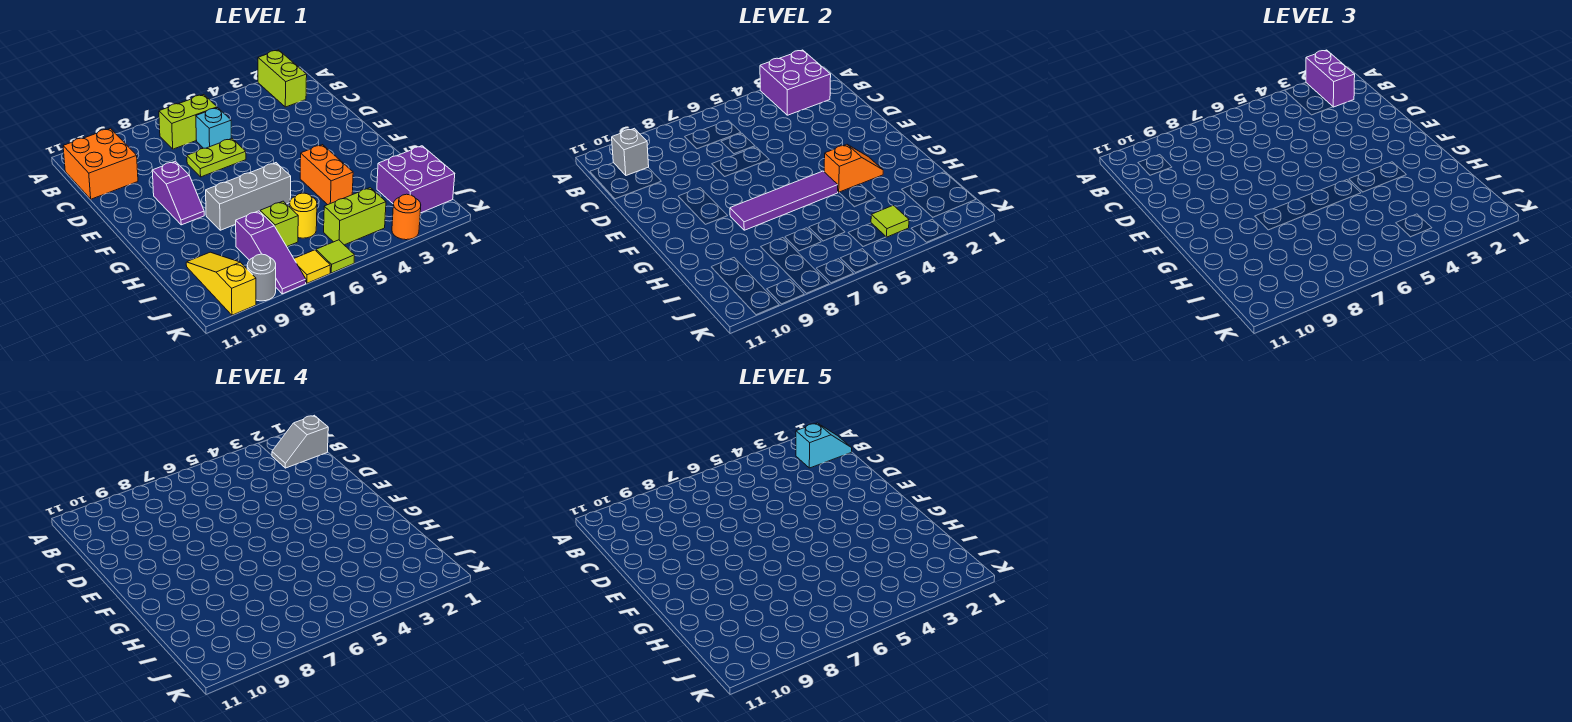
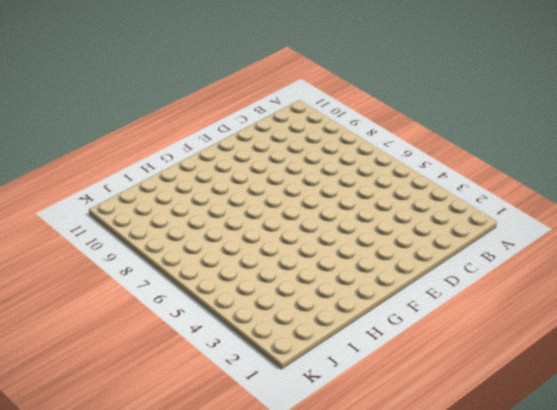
none -> lime brick A2:B2 level 1
none -> lime brick B6:B7 level 1
none -> orange brick B10:C11 level 1

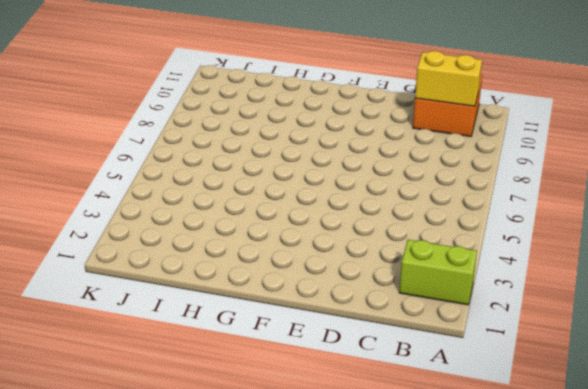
yellow brick B10:C10 level 2 -> grey brick B10 level 2
none -> lime brick B6:B7 level 1
none -> cyan brick C6 level 1
none -> lime plate D6:D7 level 1

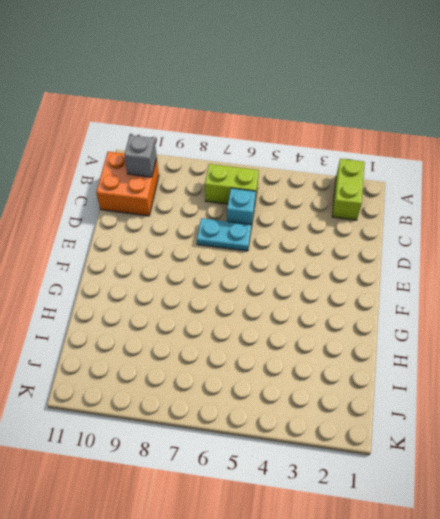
cyan plate D6:D7 level 1 -> lime plate D6:D7 level 1
none -> purple slope E9:F9 level 1 top E
none -> orange brick G4:H4 level 1
none -> grey brick G6:G8 level 1

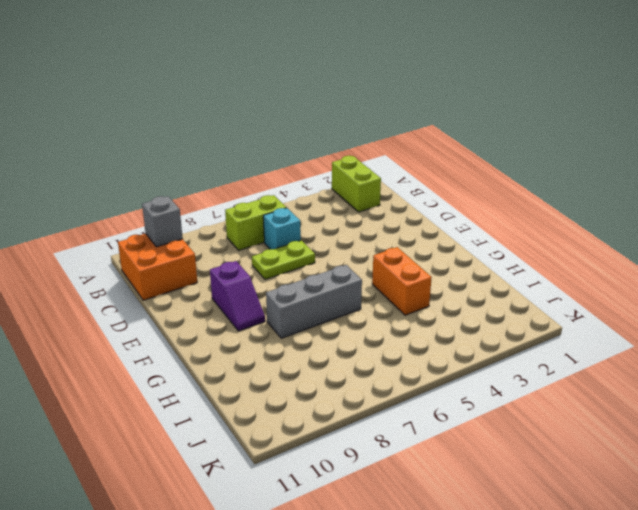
none -> purple brick I1:J2 level 1
none -> yellow round brick I6 level 1
none -> lime brick I7 level 1

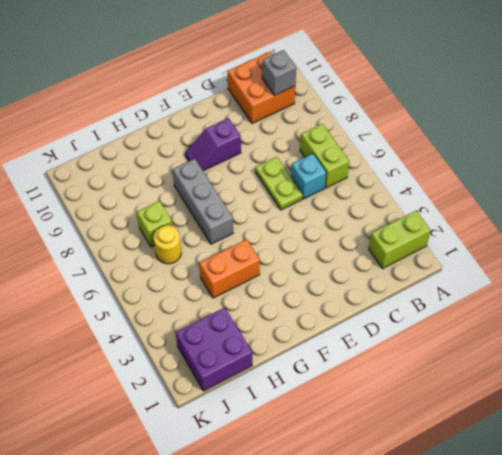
none -> purple slope I8:K8 level 1 top I
none -> yellow slope I10:K10 level 1 top K
none -> lime brick J4:J5 level 1

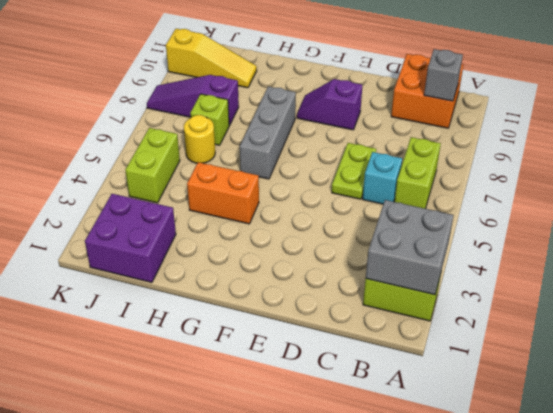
grey brick A2:B3 level 2 -> purple brick A2:B3 level 2
none -> orange round brick K3 level 1
none -> lime tile K6 level 1
none -> yellow tile K7 level 1

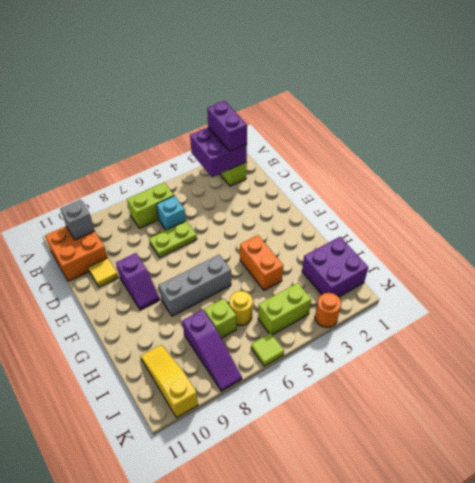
yellow tile D10 level 1 -> yellow tile K7 level 1
none -> grey round brick K9 level 1
none -> orange slope G3:G4 level 2 top 4
none -> purple tile G5:G8 level 2

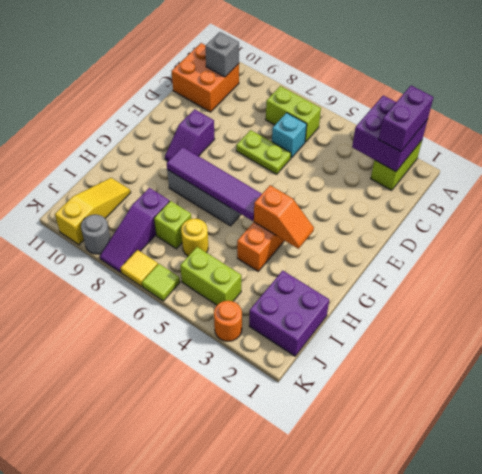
none -> lime tile J4 level 2
none -> grey slope B1:B2 level 4 top 1
none -> cyan slope B1:B2 level 5 top 2

